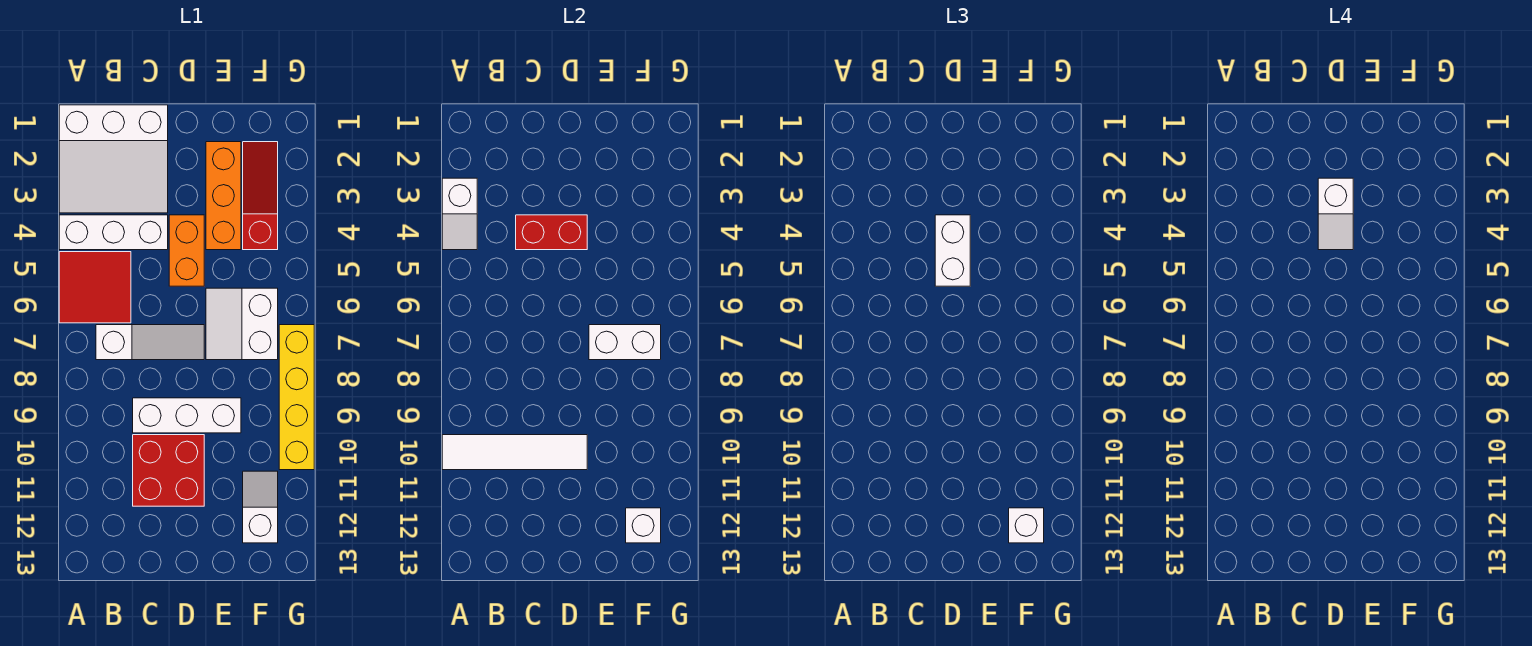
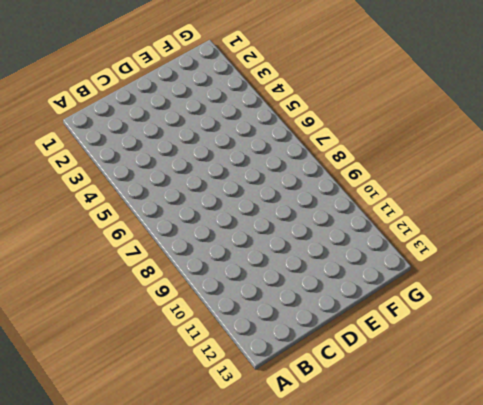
none -> white slope A1:C3 level 1 top 1
none -> white brick A4:C4 level 1
none -> red tile A5:B6 level 1

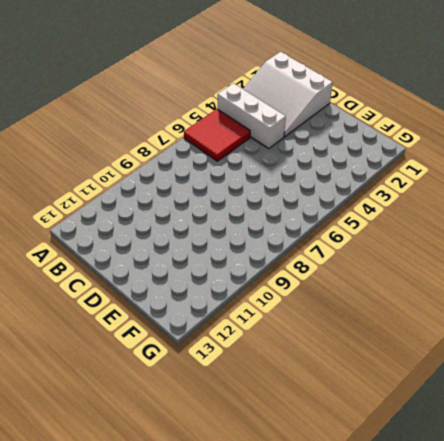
none -> white slope B7:D7 level 1 top B
none -> white brick C9:E9 level 1
none -> red brick C10:D11 level 1

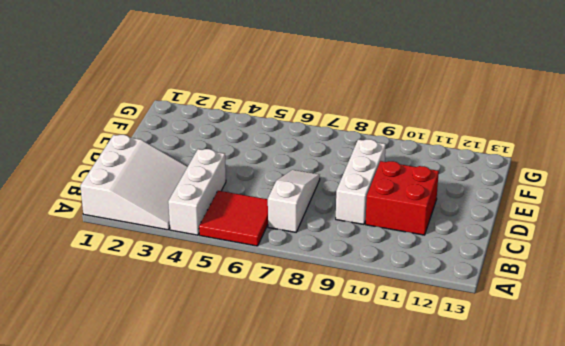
none -> orange brick D4:D5 level 1
none -> orange brick E2:E4 level 1
none -> white slope E6:F7 level 1 top F

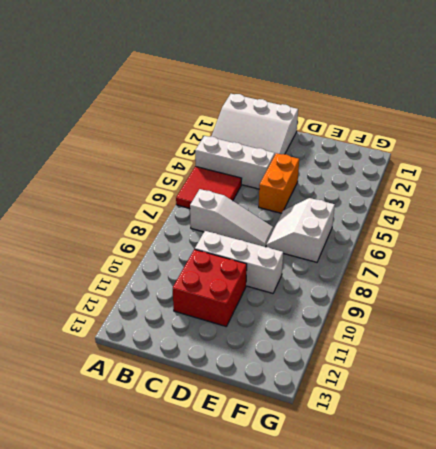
none -> orange brick E2:E4 level 1
none -> red slope F2:F4 level 1 top 4
none -> white slope F11:F12 level 1 top 12

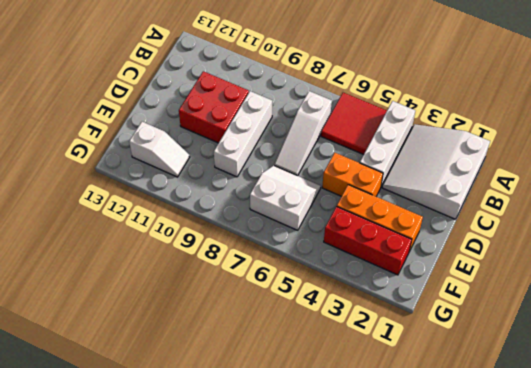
red brick F2:F4 level 1 -> red slope F2:F4 level 1 top 4
none -> yellow brick G7:G10 level 1
none -> white slope A3:A4 level 2 top 3
none -> white tile A10:D10 level 2

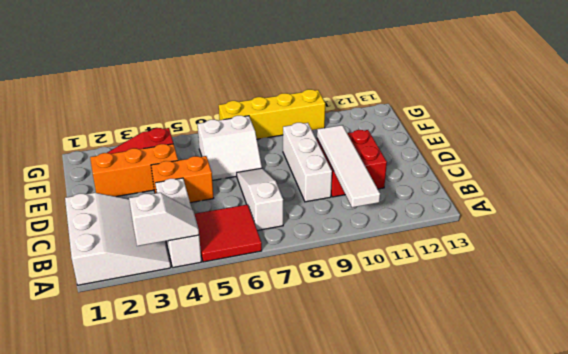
none -> white slope F11:F12 level 1 top 12
none -> red brick C4:D4 level 2
none -> white brick E7:F7 level 2

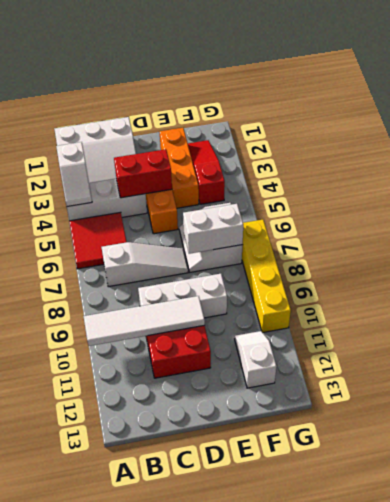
none -> white brick F12 level 2
none -> white brick D4:D5 level 3
none -> white brick F12 level 3

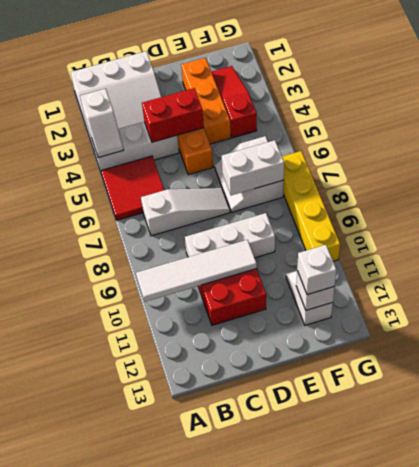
none -> white brick D4:D5 level 3
none -> white slope D3:D4 level 4 top 3

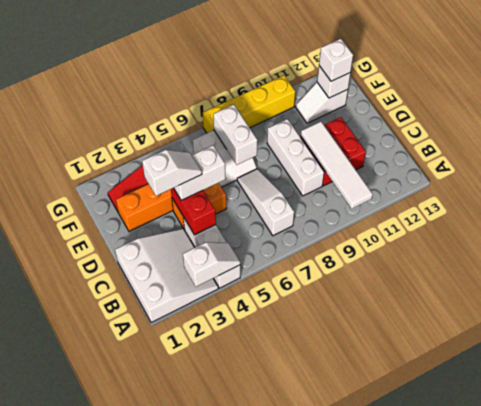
none -> red tile A5:B6 level 1

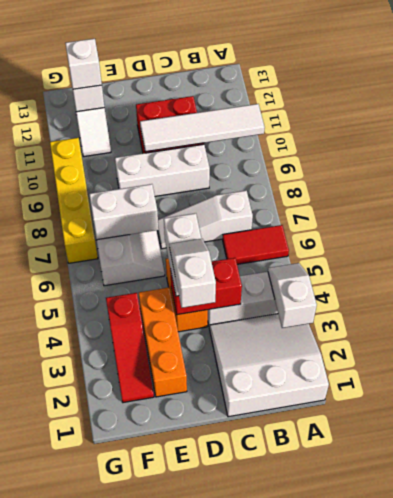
red tile A6:B6 level 1 -> red tile A5:B6 level 1

